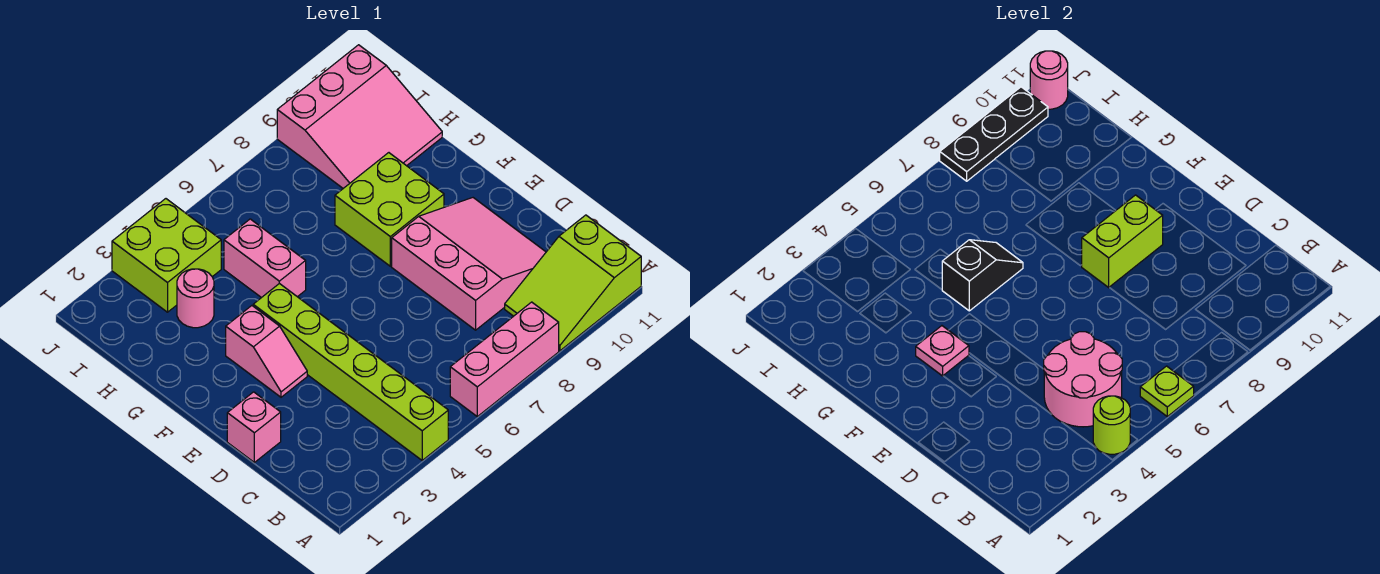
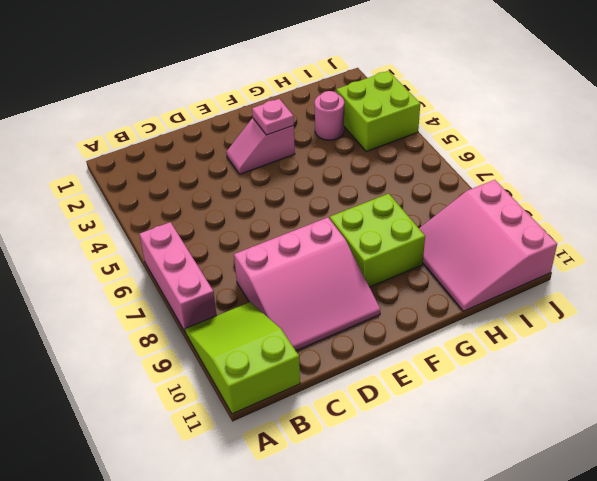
none -> lime brick A4:F4 level 1
none -> pink brick D1 level 1
none -> pink brick G5:H5 level 1

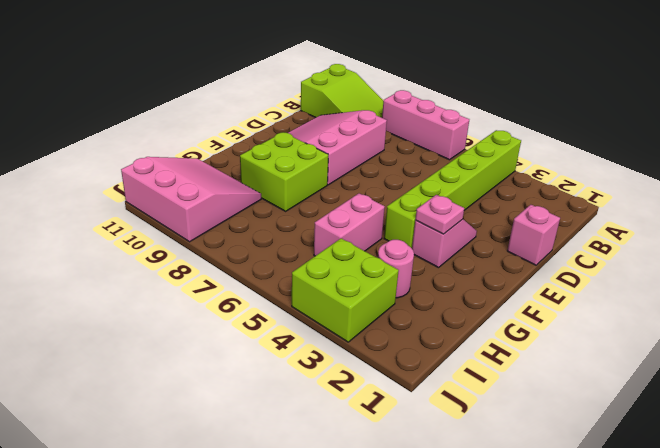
none -> lime round brick A4 level 2
none -> lime plate A6 level 2
none -> pink round brick B4:C5 level 2

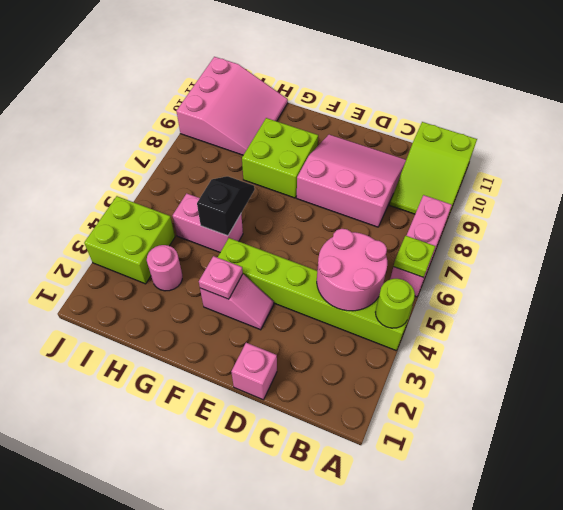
none -> lime brick E8:E9 level 2
none -> black plate J8:J10 level 2
none -> pink round brick J11 level 2

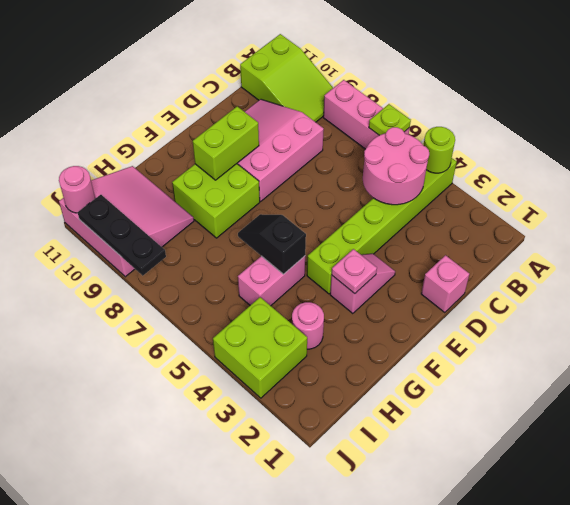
lime brick E9:F9 level 2 -> lime brick E8:E9 level 2

